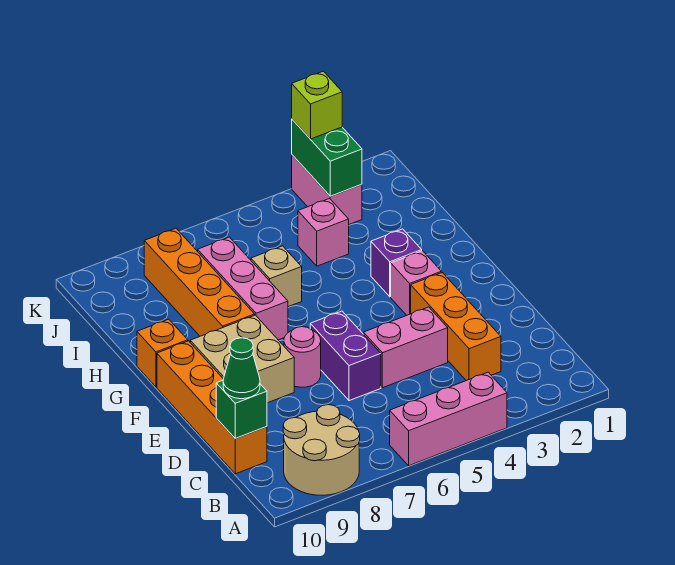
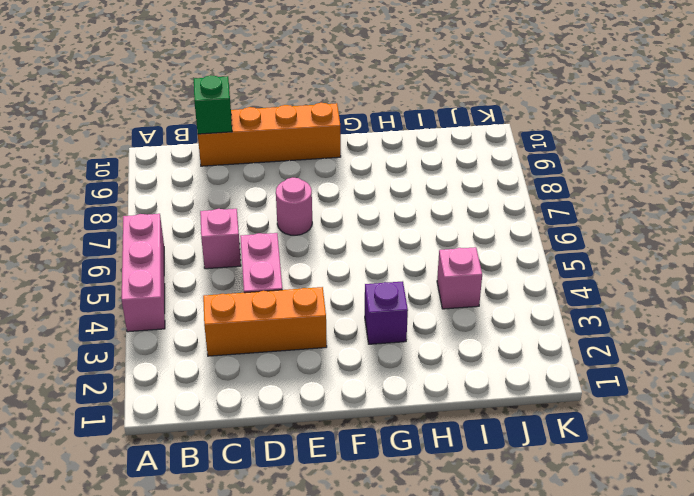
pink brick C6 level 1 -> pink brick F3 level 1
none -> tan round brick A8:B9 level 1
none -> purple brick D6:E6 level 1
none -> tan brick E8:F9 level 1

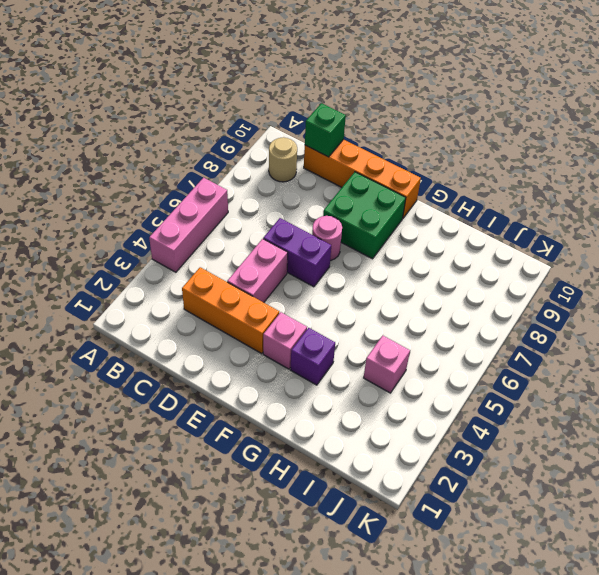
tan round brick B9 level 1 -> tan round brick A8:B9 level 1
green brick E8:F9 level 1 -> tan brick E8:F9 level 1
none -> pink brick G7:I7 level 1
none -> orange brick G8:J8 level 1
none -> orange brick G10 level 1

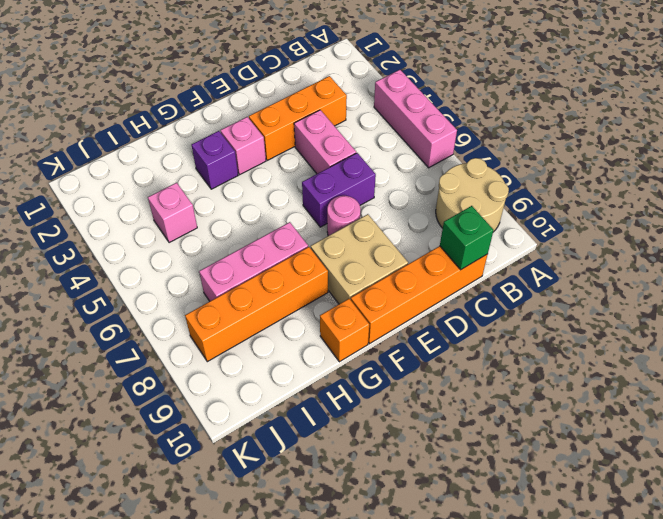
none -> tan brick H6 level 1
none -> pink brick J3:K3 level 1
none -> green brick J3:K3 level 2

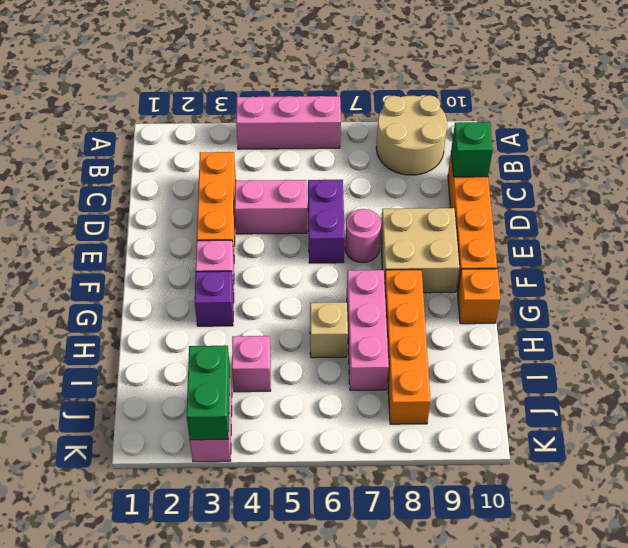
none -> green cone C10 level 3
none -> lime brick K3 level 3

